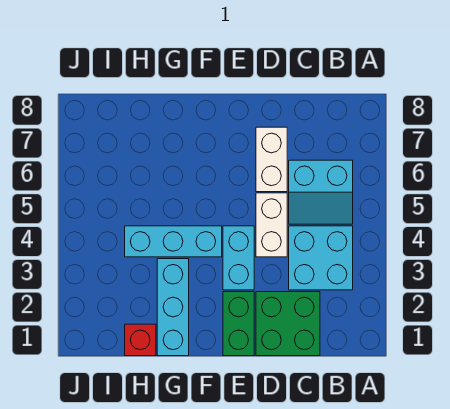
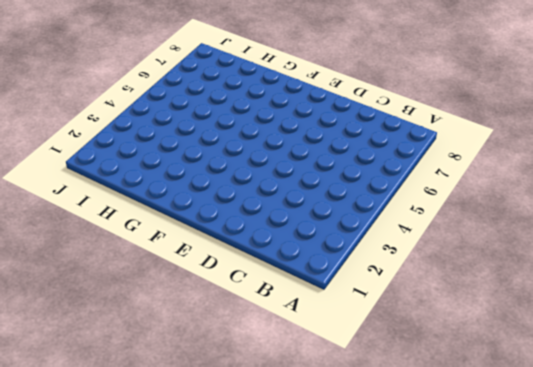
none -> cyan brick B3:C4 level 1
none -> cyan slope B5:C6 level 1 top 6

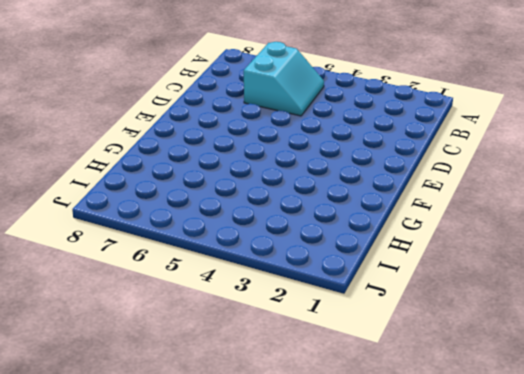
none -> cyan brick B3:C4 level 1
none -> green brick C1:D2 level 1

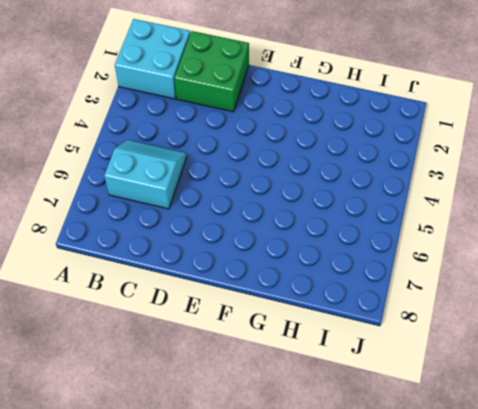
cyan brick A1:B2 level 1 -> cyan brick B3:C4 level 1
none -> white brick D4:D5 level 1
none -> white brick D6:D7 level 1

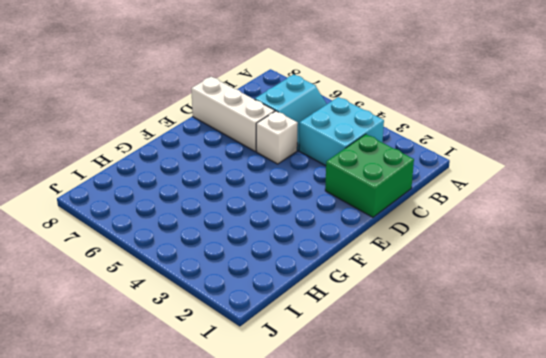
white brick D5 level 1 -> white brick D4:D5 level 1
white brick D6:D8 level 1 -> white brick D6:D7 level 1
none -> green brick E1:E2 level 1
none -> cyan brick E3:E4 level 1

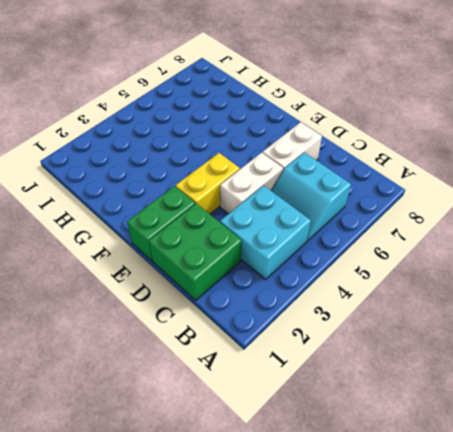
yellow brick E3:E4 level 1 -> cyan brick E3:E4 level 1
none -> cyan brick F4:H4 level 1
none -> cyan brick G1:G3 level 1

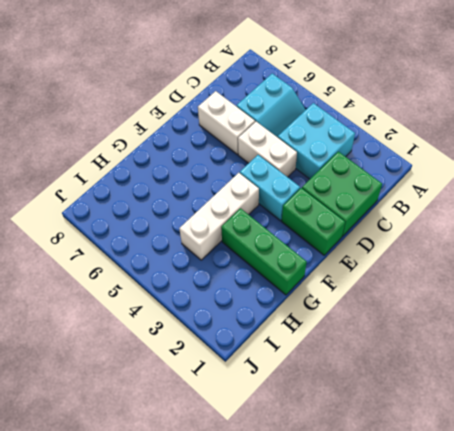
white brick F4:H4 level 1 -> cyan brick F4:H4 level 1
green brick G1:G3 level 1 -> cyan brick G1:G3 level 1
none -> red brick H1 level 1

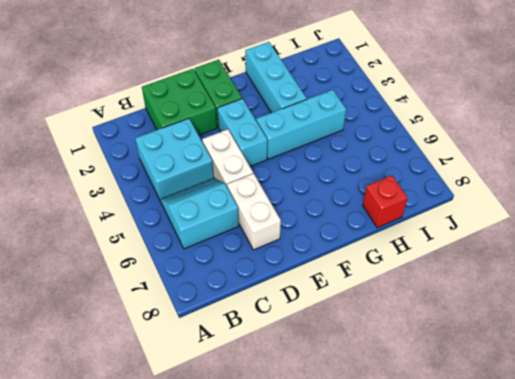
red brick H8 level 1 -> red brick H1 level 1

